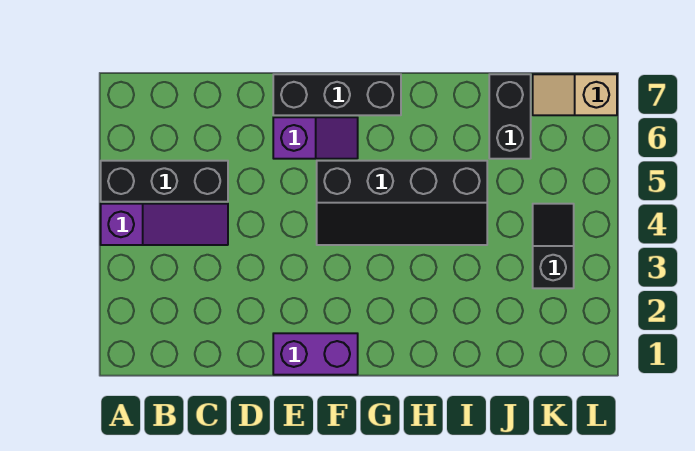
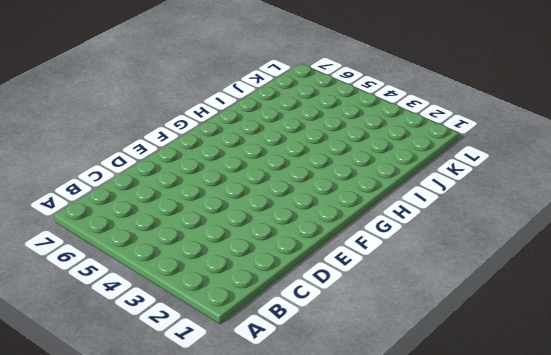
none -> purple slope A4:C4 level 1 top A
none -> black brick A5:C5 level 1

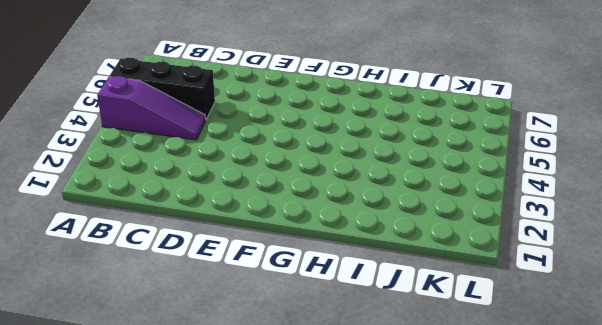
none -> purple brick E1:F1 level 1
none -> purple slope E6:F6 level 1 top E

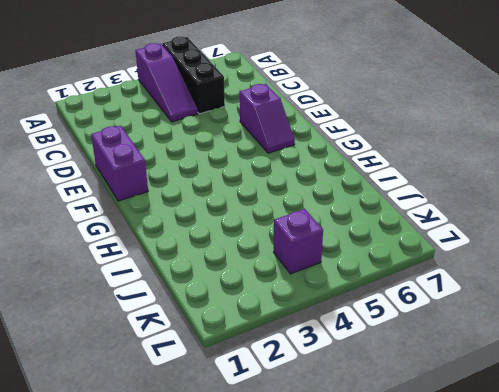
purple brick K4 level 1 -> black slope K3:K4 level 1 top 3
none -> black brick E7:G7 level 1
none -> black slope F4:I5 level 1 top 5

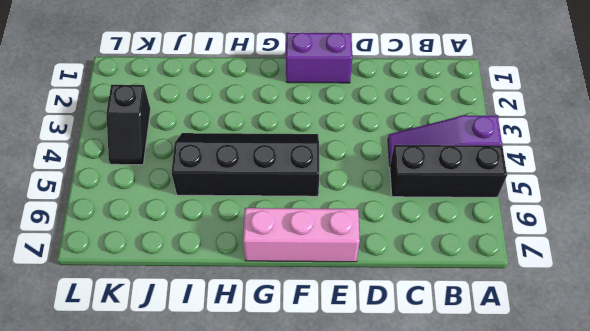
pink brick E7:G7 level 1 -> black brick E7:G7 level 1
none -> purple slope E6:F6 level 1 top E
none -> black brick J6:J7 level 1

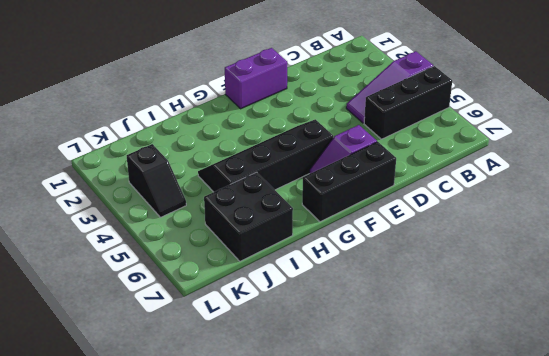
black brick I6:J7 level 1 -> black brick J6:J7 level 1
none -> tan slope K7:L7 level 1 top L

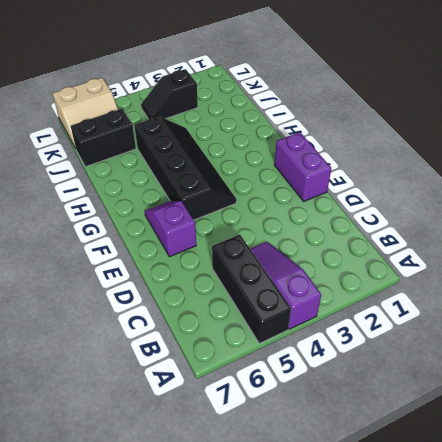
tan slope K6:L7 level 1 top L -> tan slope K7:L7 level 1 top L
none -> black brick E7:G7 level 1

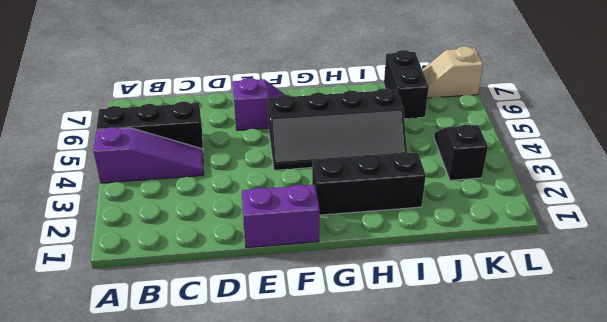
black brick G2:I2 level 1 -> black brick E7:G7 level 1

